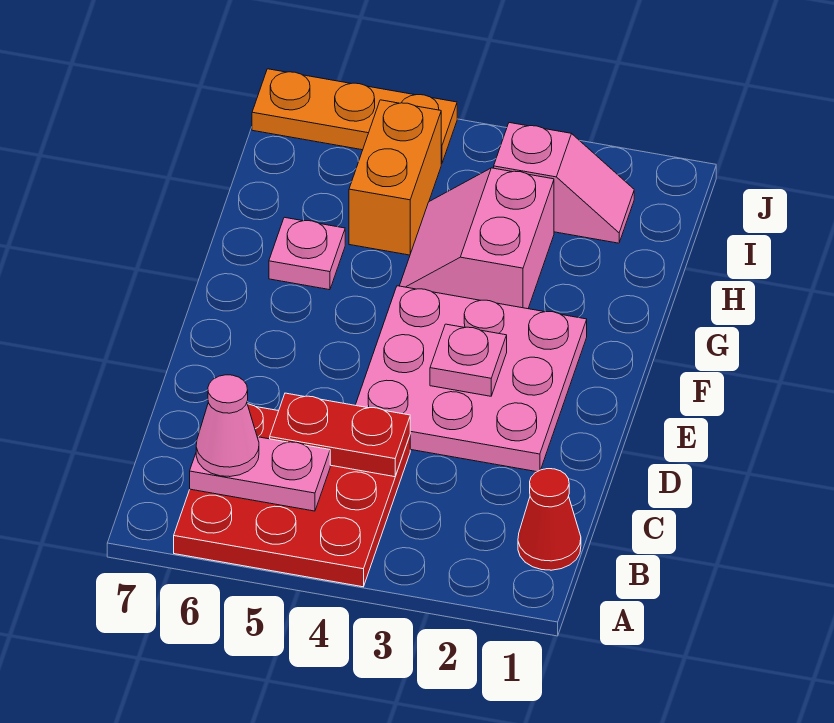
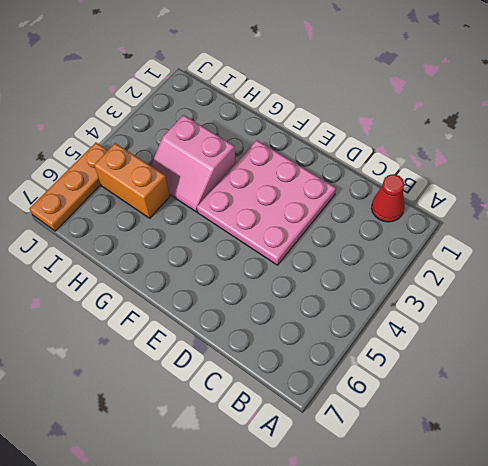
none -> red plate A4:C6 level 1
none -> pink plate G6 level 1
none -> pink slope I2:I3 level 1 top 3

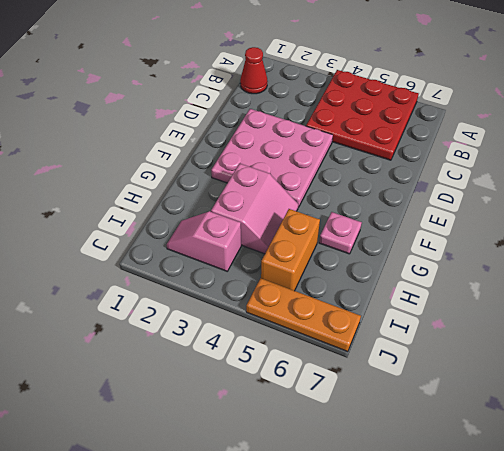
none -> pink plate B5:B6 level 2
none -> red plate C4:C5 level 2
none -> pink plate E3 level 2

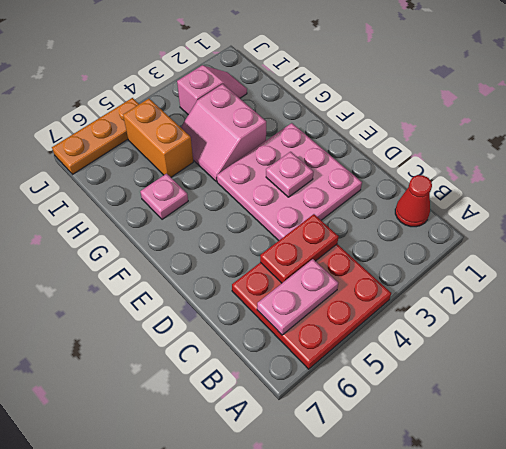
none -> pink cone B6 level 3

